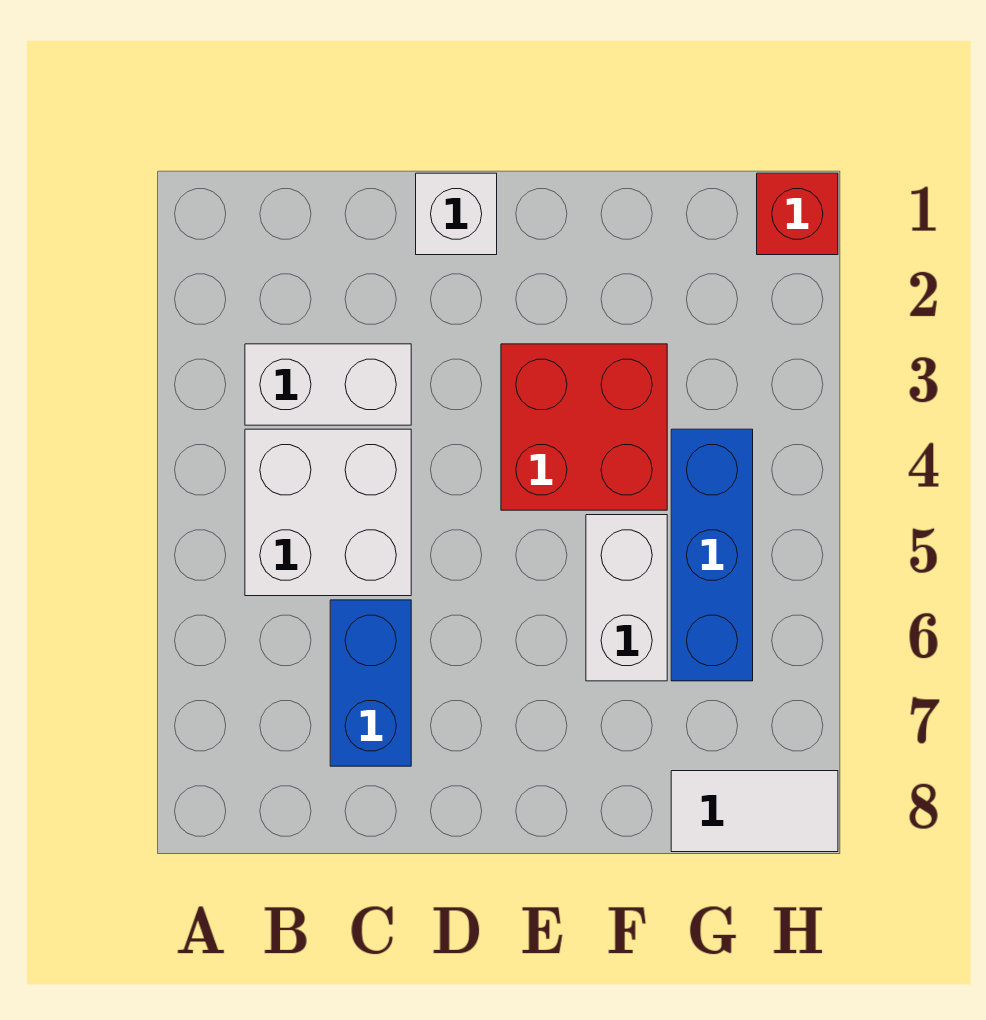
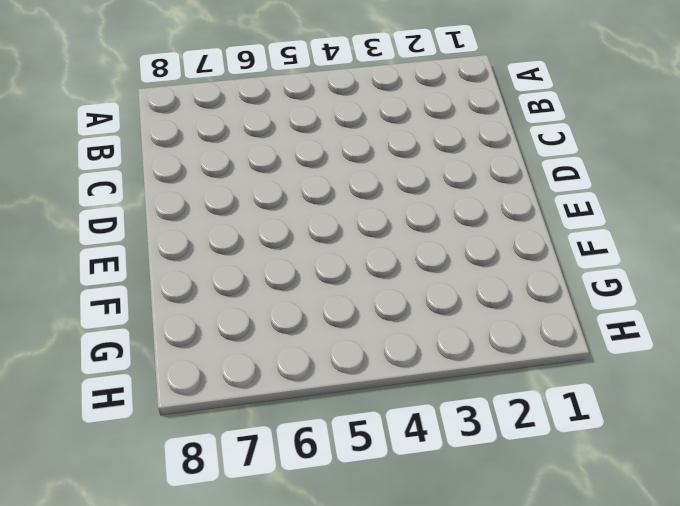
none -> white brick B3:C3 level 1
none -> white brick B4:C5 level 1

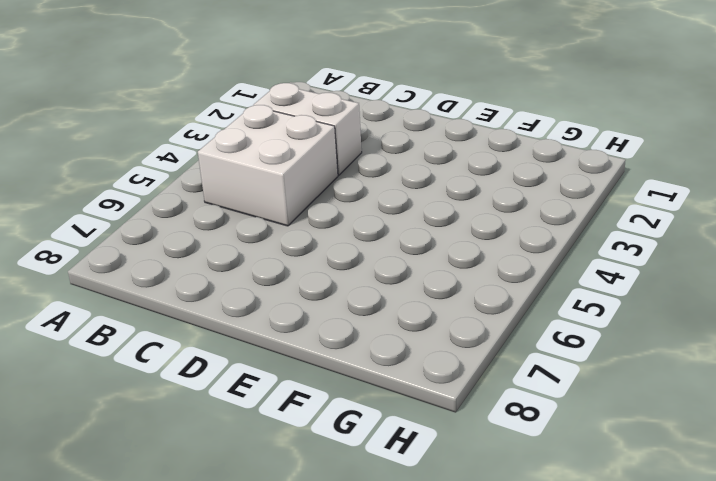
none -> blue brick C6:C7 level 1
none -> white brick D1 level 1

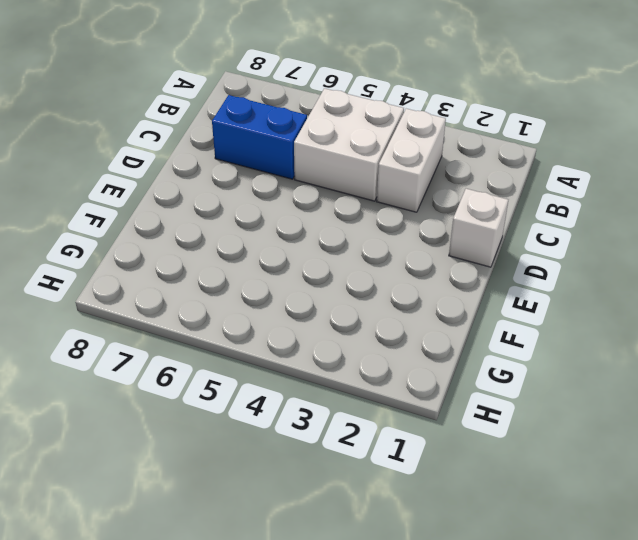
none -> red brick E3:F4 level 1
none -> white brick F5:F6 level 1

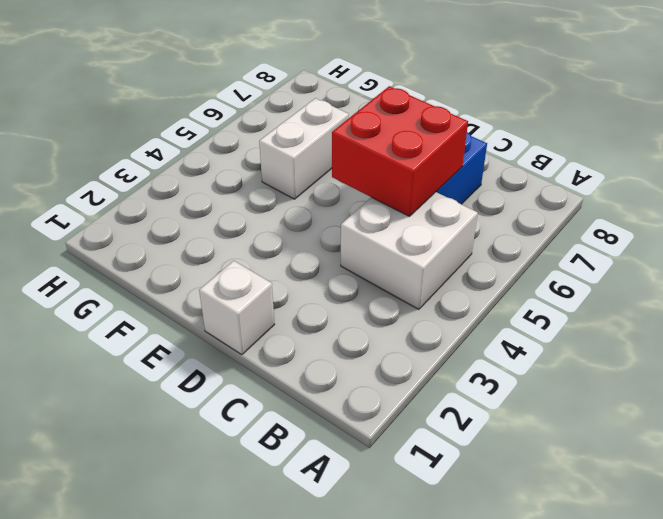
red brick C5:D6 level 2 -> red brick E3:F4 level 1
none -> white brick B3:C3 level 1
none -> blue brick G4:G6 level 1

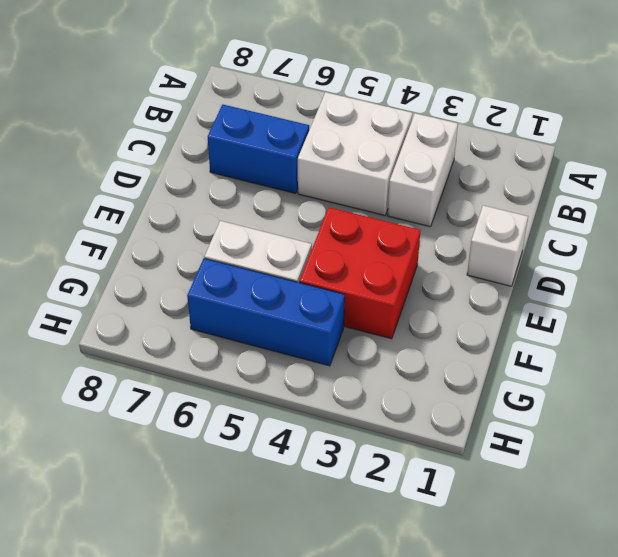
none -> white tile G8:H8 level 1
none -> red brick H1 level 1

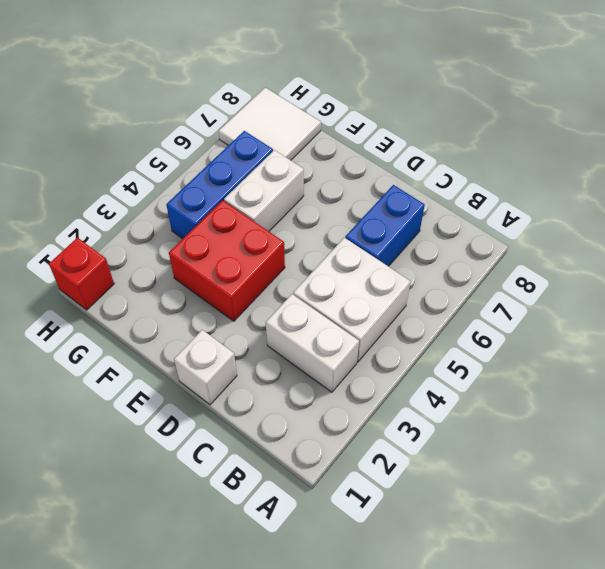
white tile G7:H8 level 1 -> white tile G8:H8 level 1

